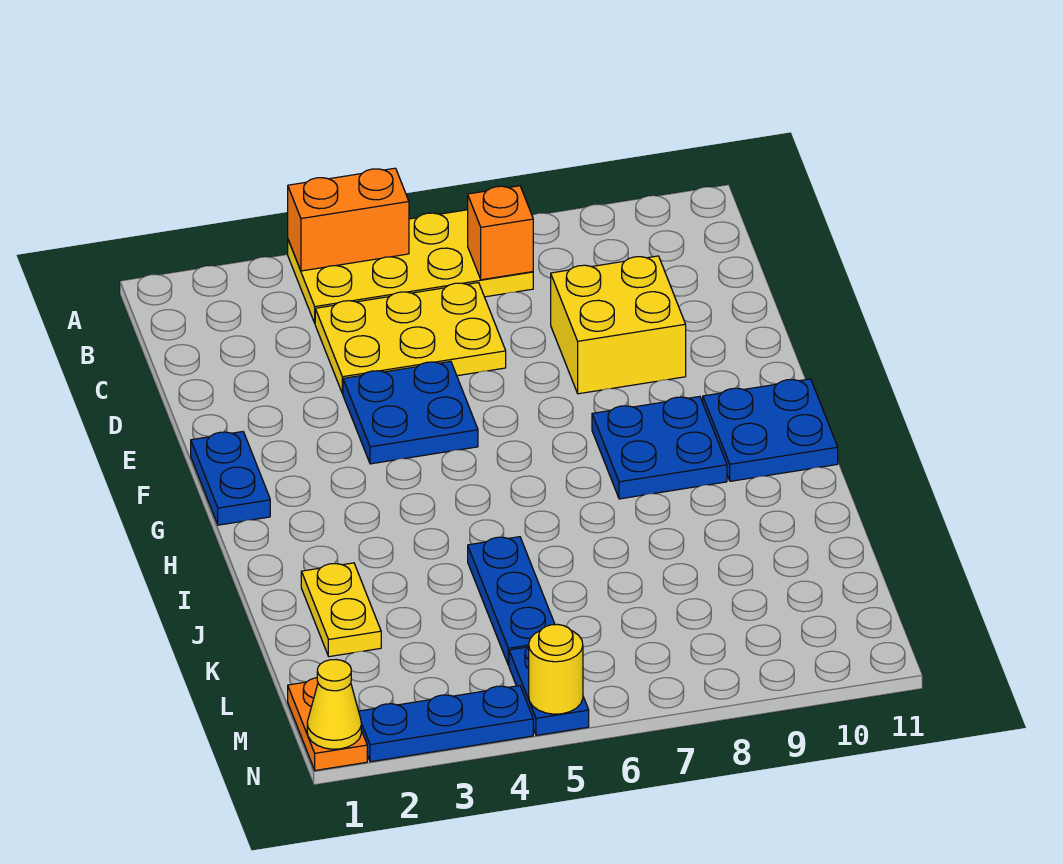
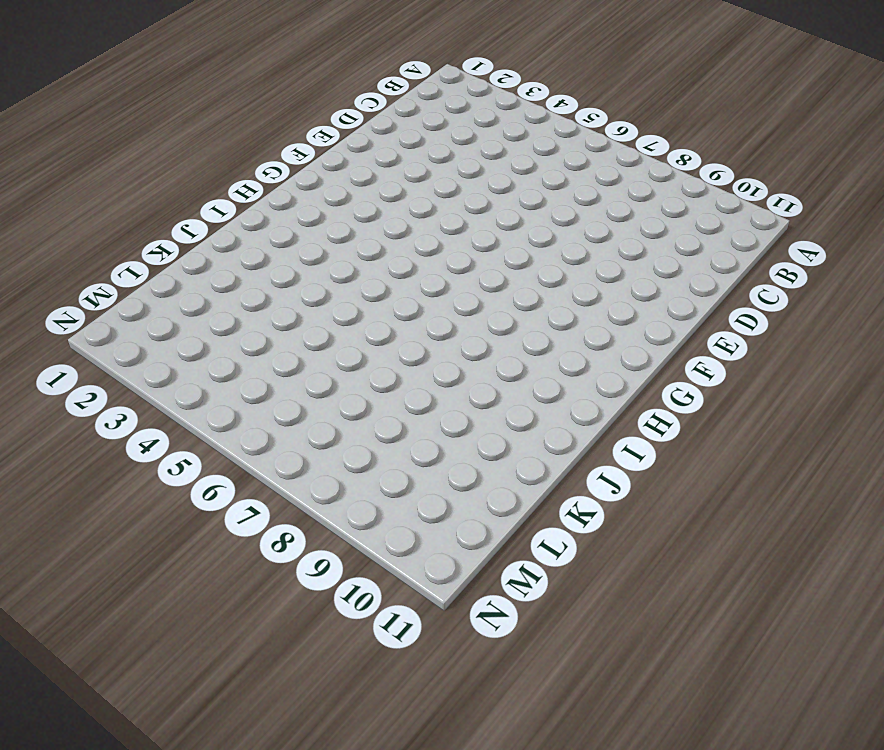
none -> yellow plate A4:B7 level 1
none -> yellow plate C4:D6 level 1
none -> yellow brick D8:E9 level 1

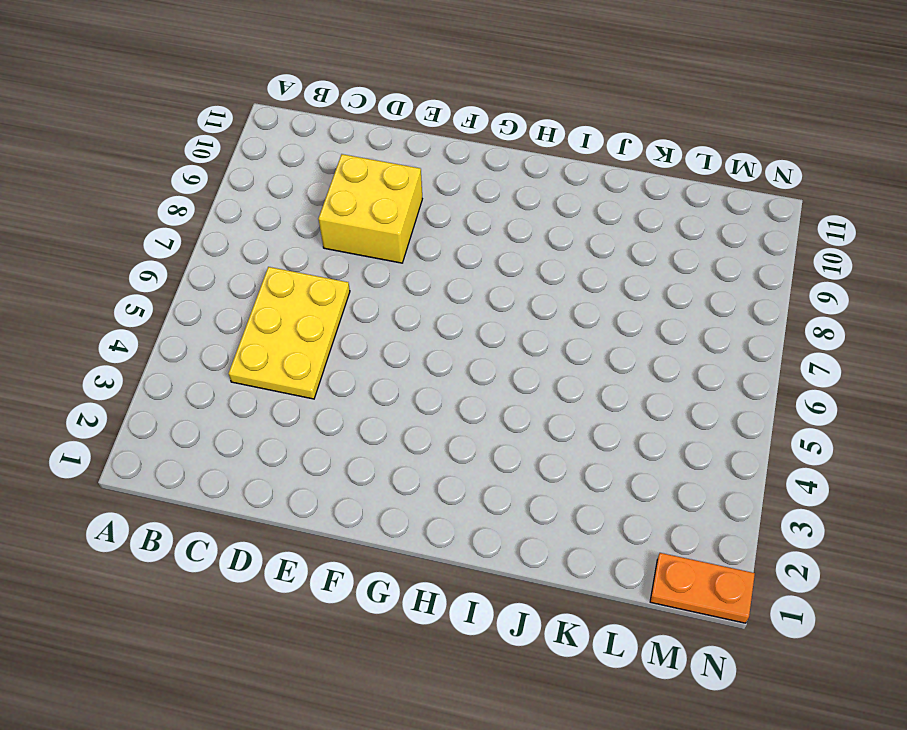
none -> yellow plate A4:B7 level 1
none -> blue plate E4:F5 level 1
none -> blue plate F1:G1 level 1

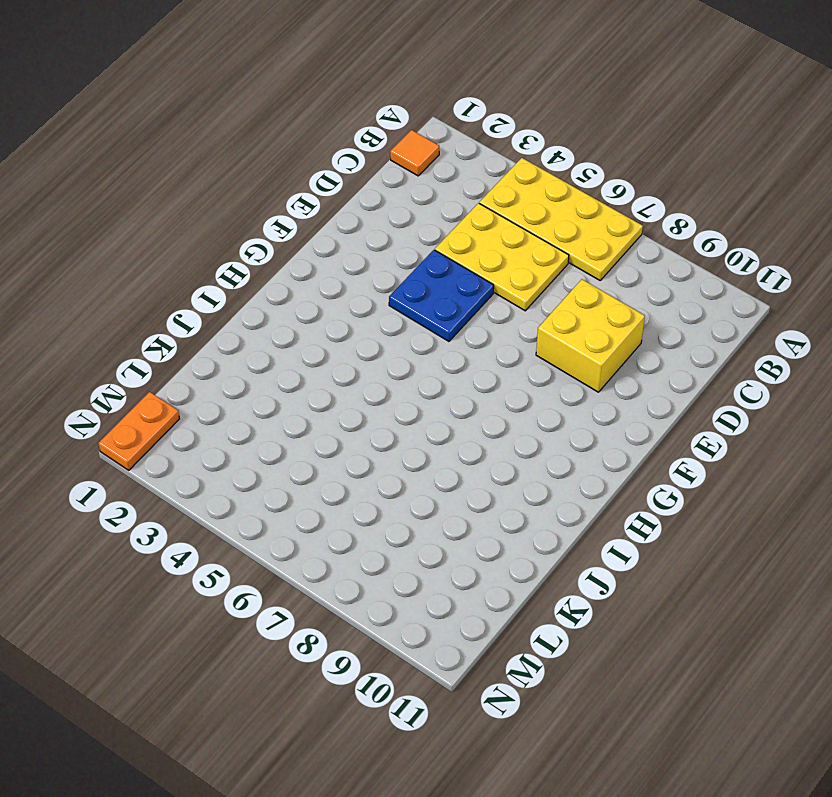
orange tile B1 level 1 -> none
none -> blue plate F1:G1 level 1
none -> blue plate G8:H9 level 1
none -> blue plate G10:H11 level 1

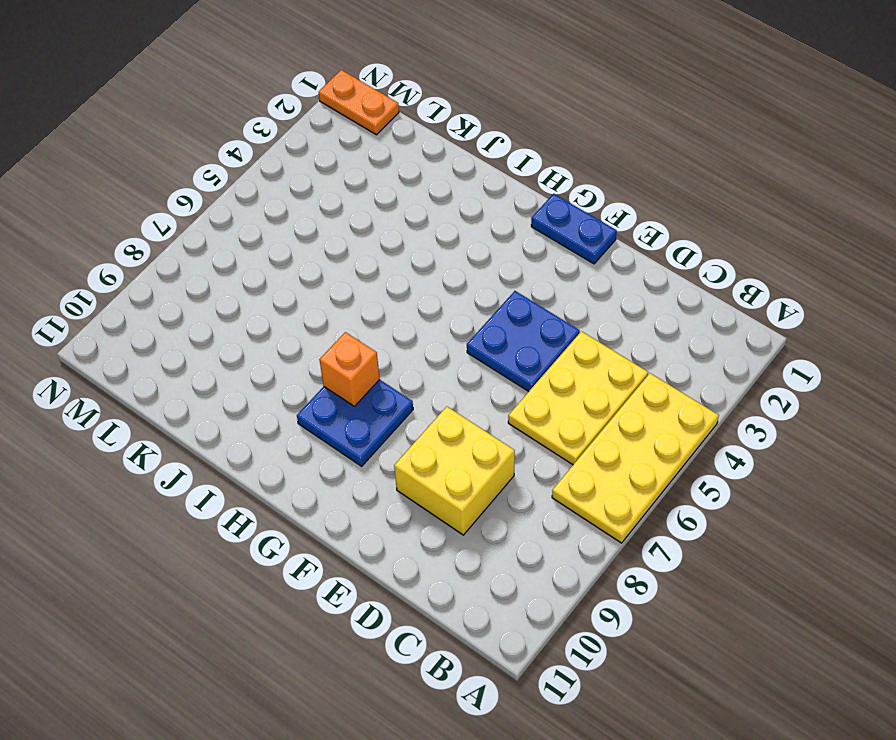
orange brick H8 level 2 -> orange brick B7 level 2
none -> blue plate G10:H11 level 1
none -> yellow plate J2:K2 level 1
none -> blue plate J5:L5 level 1

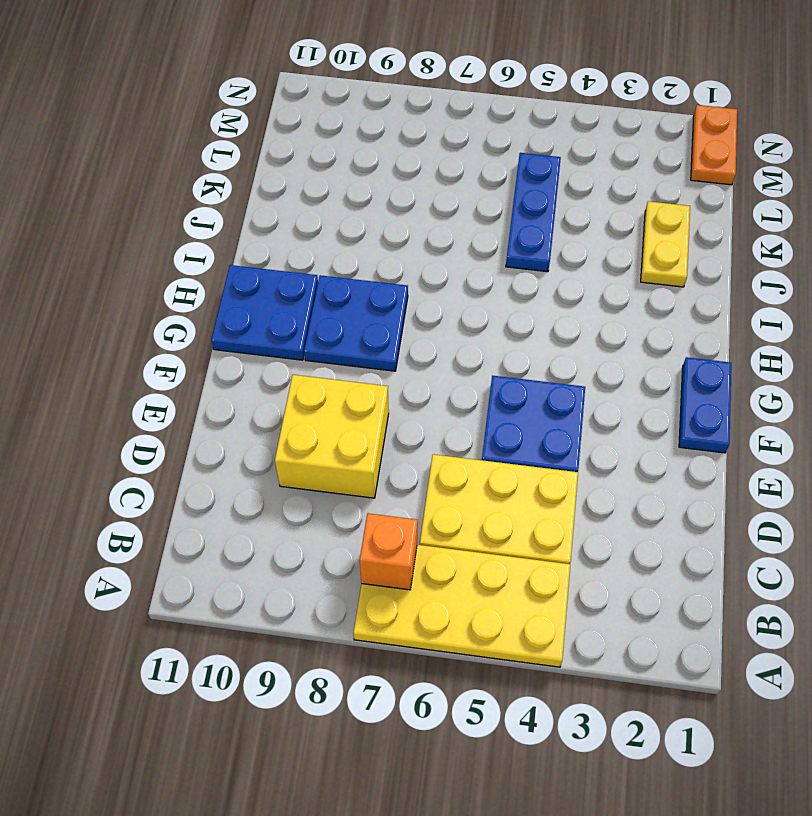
none -> blue plate M5:N5 level 1
none -> blue plate N2:N4 level 1
none -> orange brick A4:A5 level 2

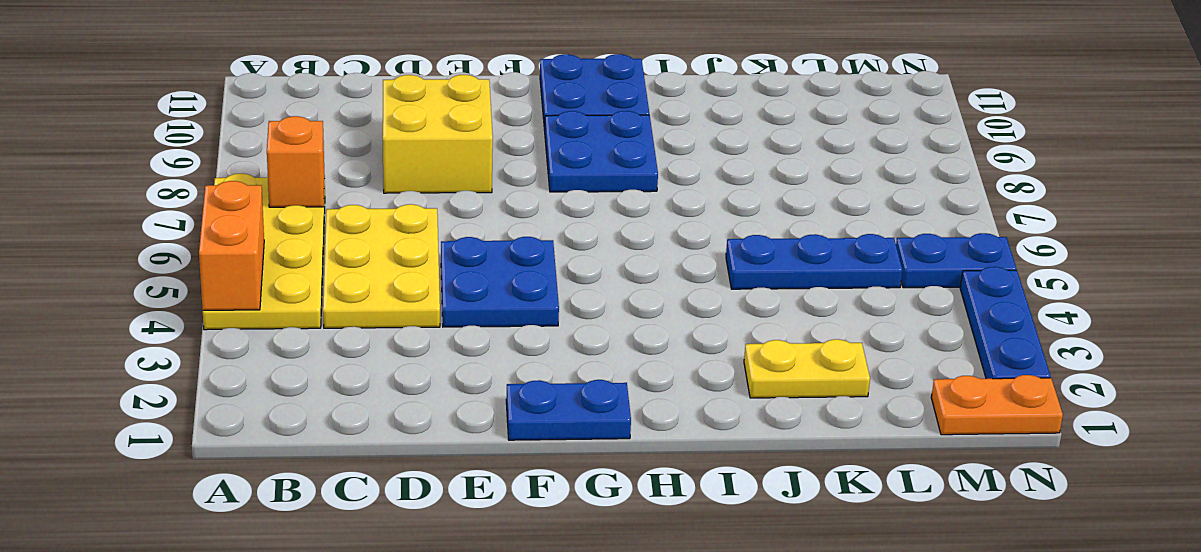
none -> yellow cone N1 level 2
none -> yellow round brick N5 level 2

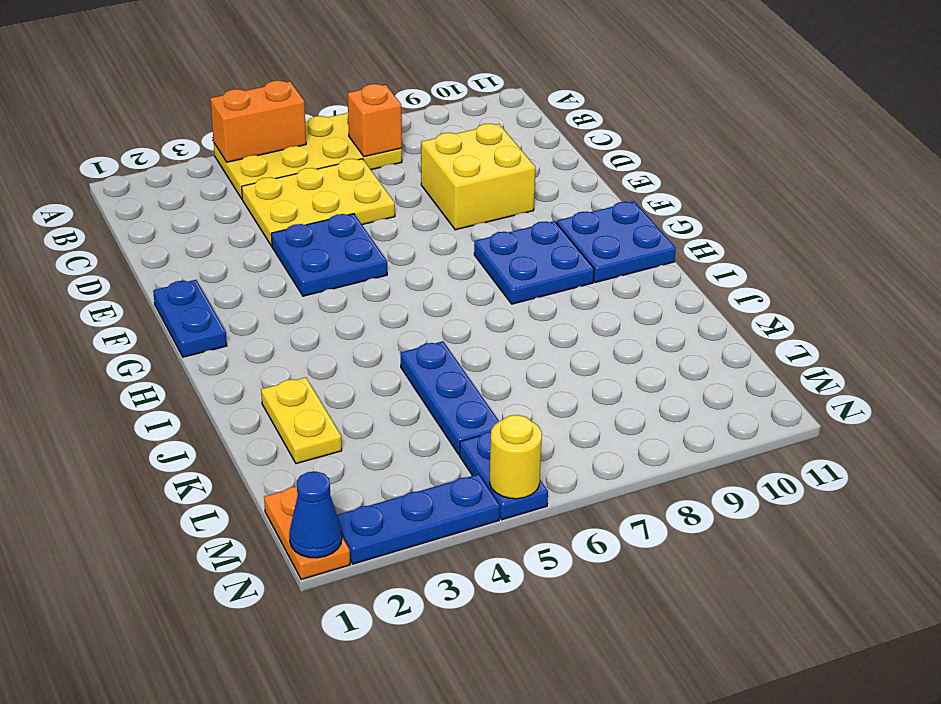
blue cone N1 level 2 -> yellow cone N1 level 2

